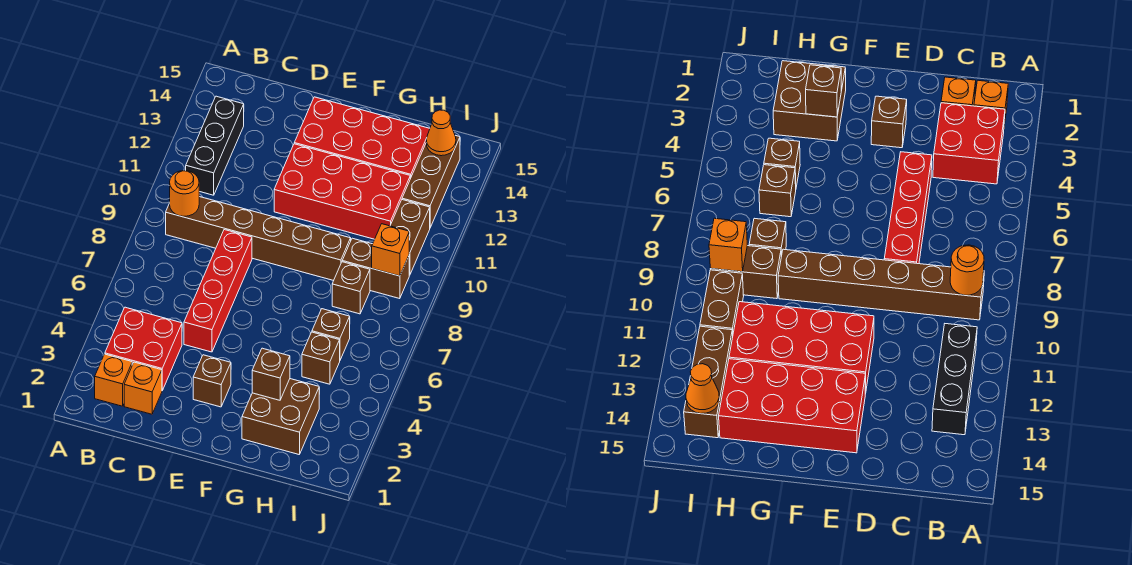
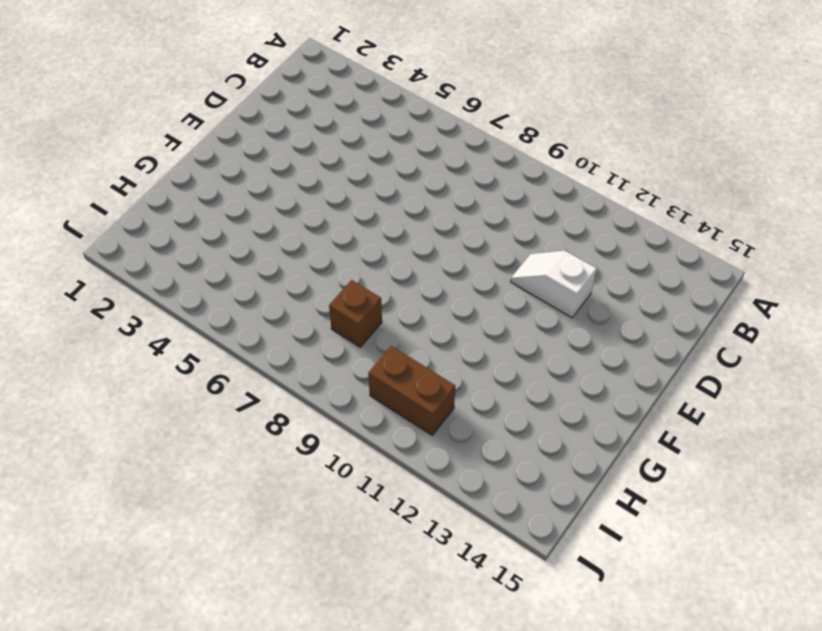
white slope D11:D12 level 1 top 12 -> none
none -> orange brick B2 level 1
none -> red brick B3:C4 level 1
none -> brown brick B9:G9 level 1

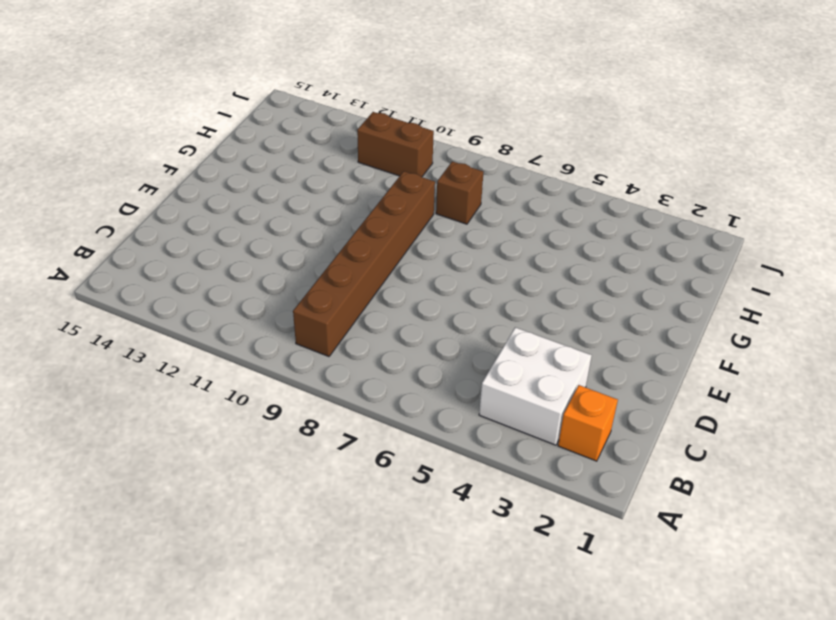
white brick B3:C4 level 1 -> red brick B3:C4 level 1
none -> black brick B11:B13 level 1
none -> orange brick C2 level 1
none -> red brick D5:D8 level 1

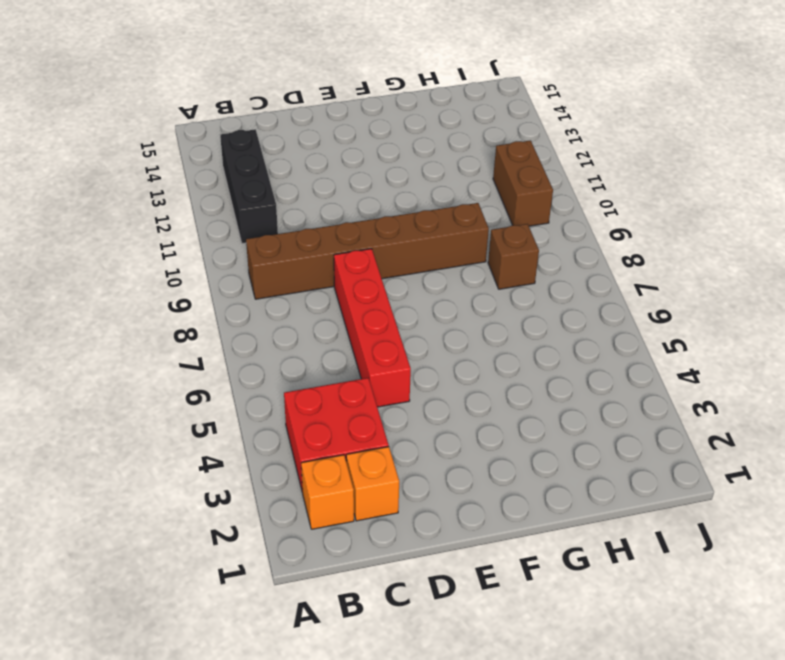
none -> brown brick E3 level 1
none -> red brick E11:H12 level 1
none -> red brick E13:H14 level 1

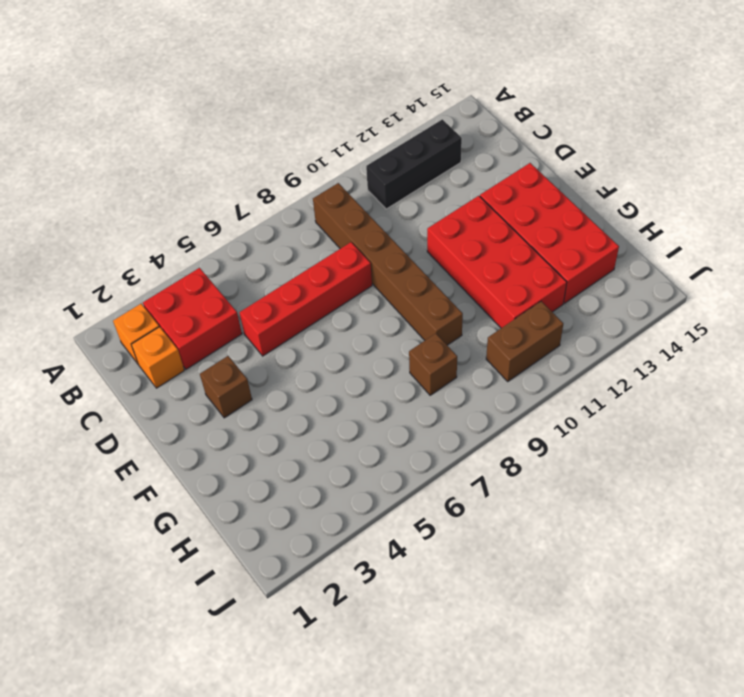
none -> brown brick G2:H3 level 1
none -> brown brick H5 level 1
none -> brown brick H6 level 1

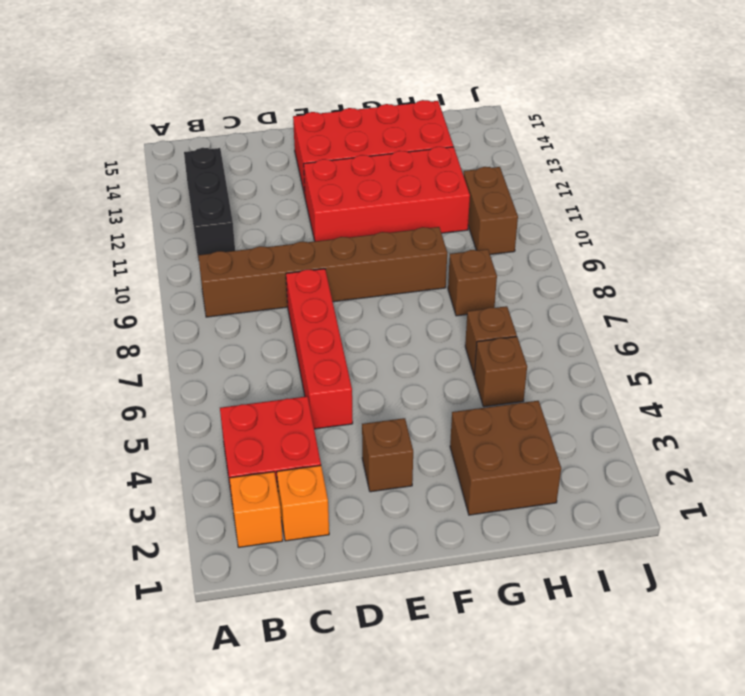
none -> brown brick H9:I9 level 1
none -> brown brick I12:I14 level 1
none -> orange round brick B9 level 2

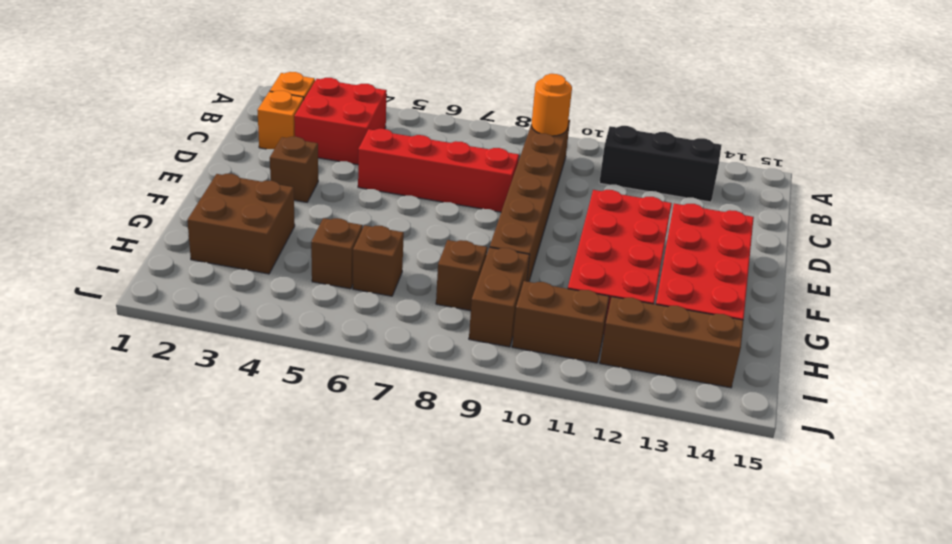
none -> brown brick G3 level 2
none -> orange brick I9 level 2
none -> orange cone I14 level 2

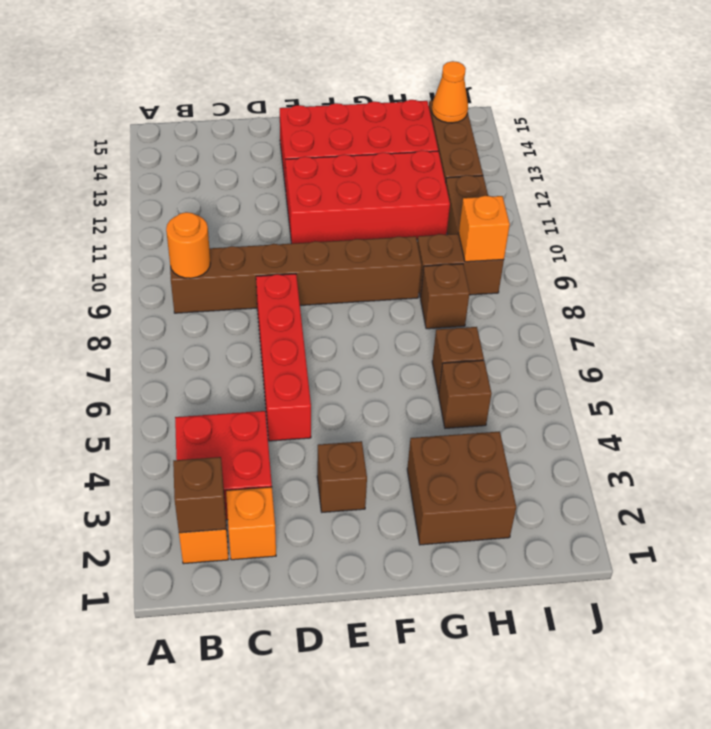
brown brick B2 level 2 -> brown brick G3 level 2
none -> black brick B11:B13 level 1

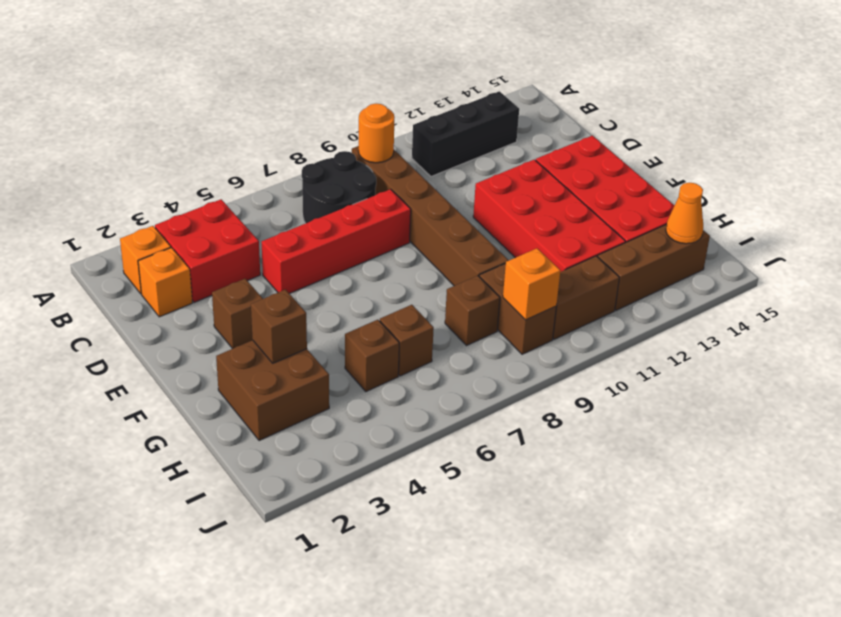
black round brick B7:C8 level 1 -> none

